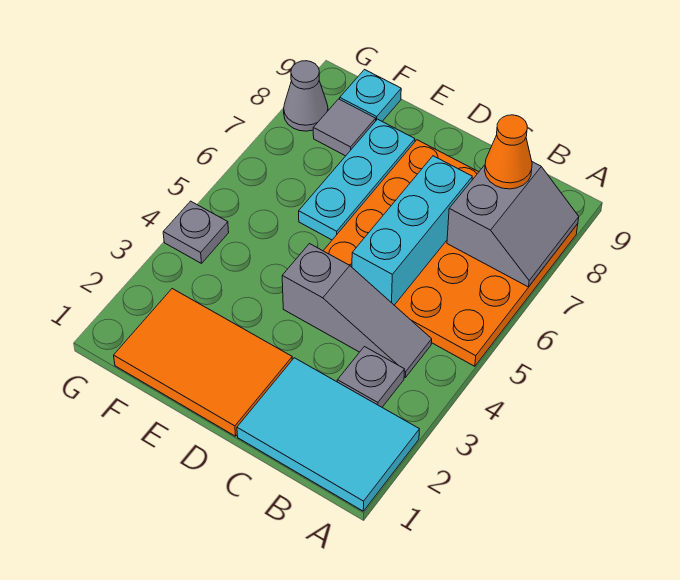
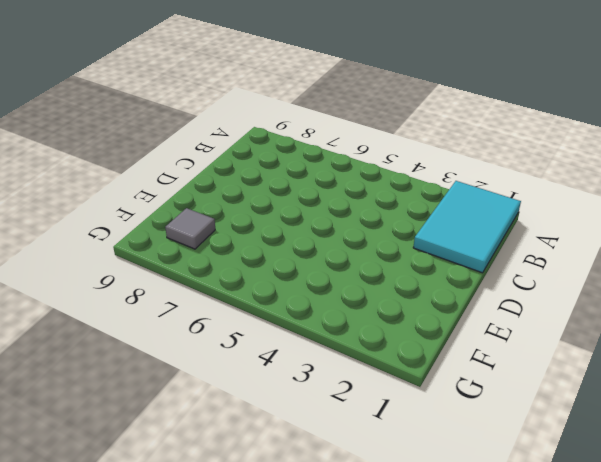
none -> orange plate A5:D8 level 1
none -> grey plate B3 level 1
none -> grey slope B4:D4 level 1 top D

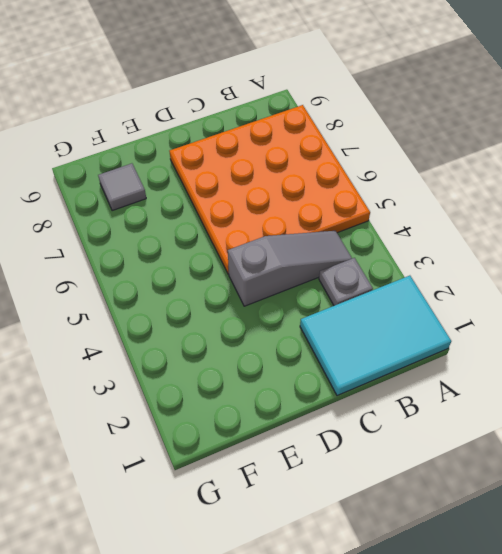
none -> orange tile D1:F2 level 1
none -> cyan plate E6:E8 level 1
none -> cyan plate F9 level 1

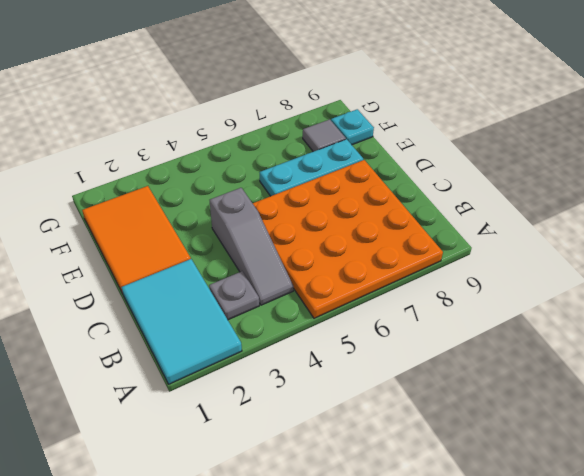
none -> grey plate G4 level 1
none -> grey cone G8 level 1
none -> grey slope A7:B8 level 2 top B

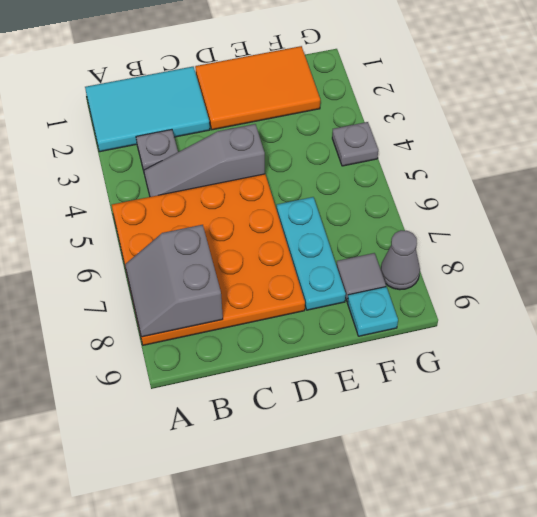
none -> cyan brick C5:C7 level 2
none -> orange cone B8 level 3

